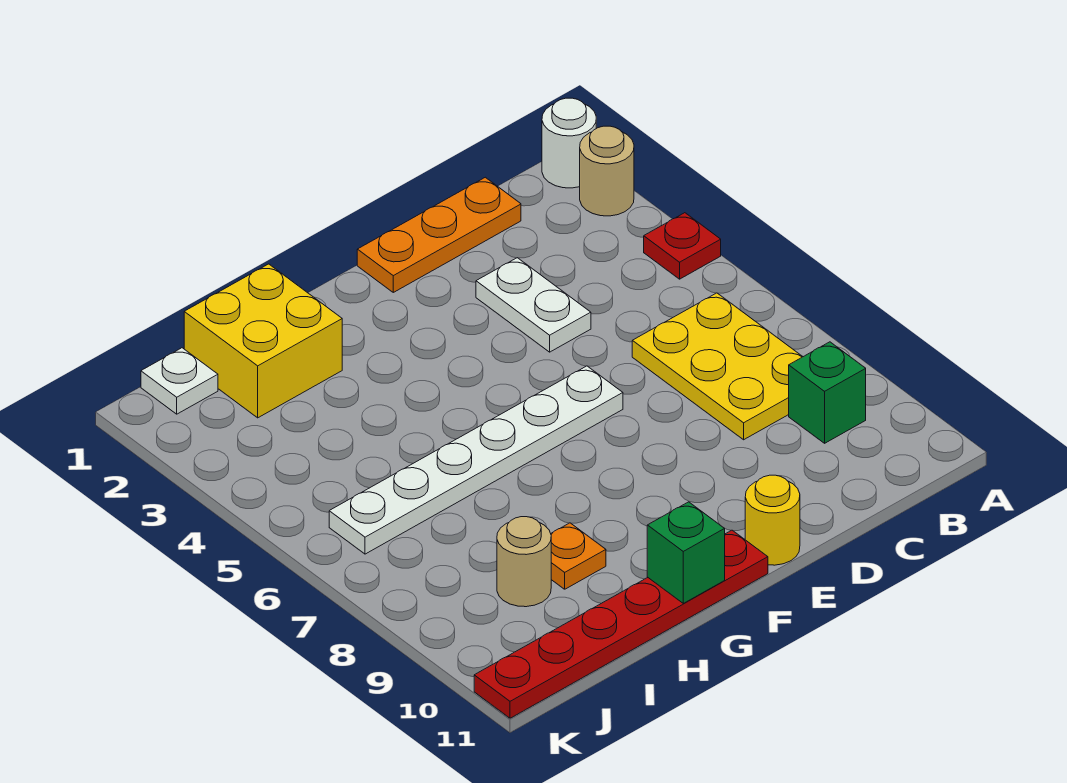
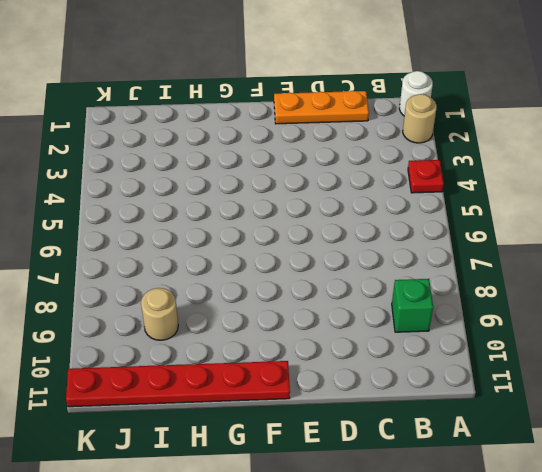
none -> yellow plate B6:C8 level 1
none -> white plate D3:D4 level 1
none -> white plate E6:J6 level 1

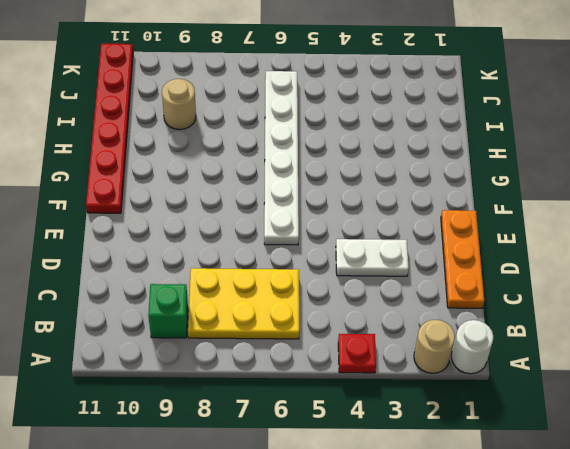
none -> yellow round brick E11 level 1
none -> yellow brick H1:I2 level 1
none -> orange plate H9 level 1

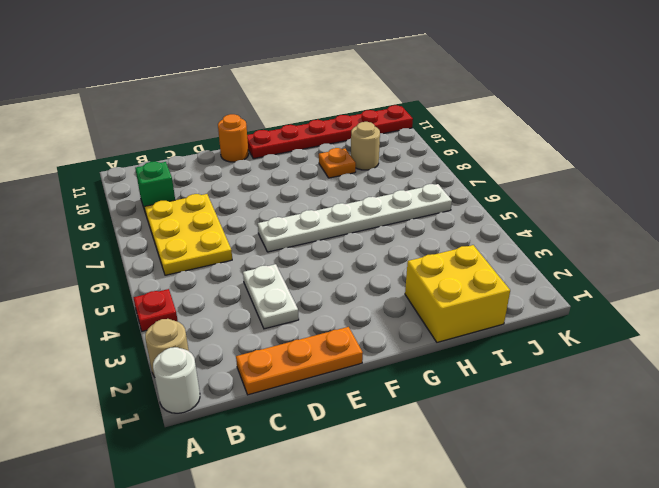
orange round brick E11 level 1 -> yellow round brick E11 level 1
none -> white plate J1 level 1
none -> green brick G11 level 2

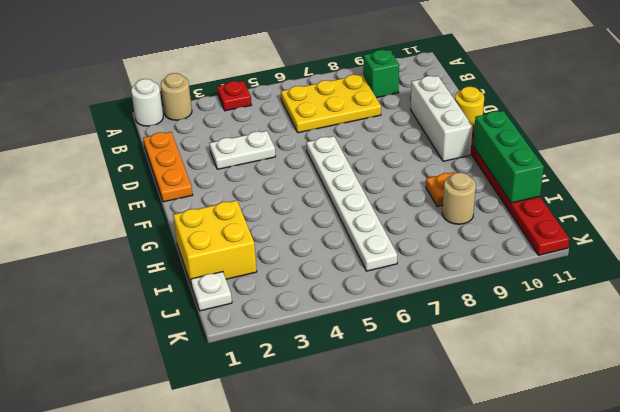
white brick D10:F10 level 1 -> none
green brick G11:I11 level 2 -> green brick G11 level 2

